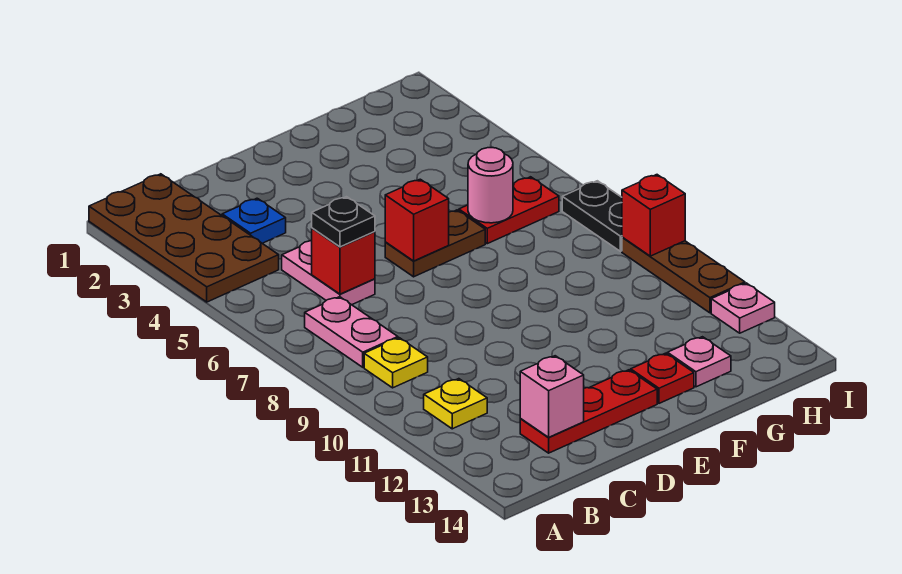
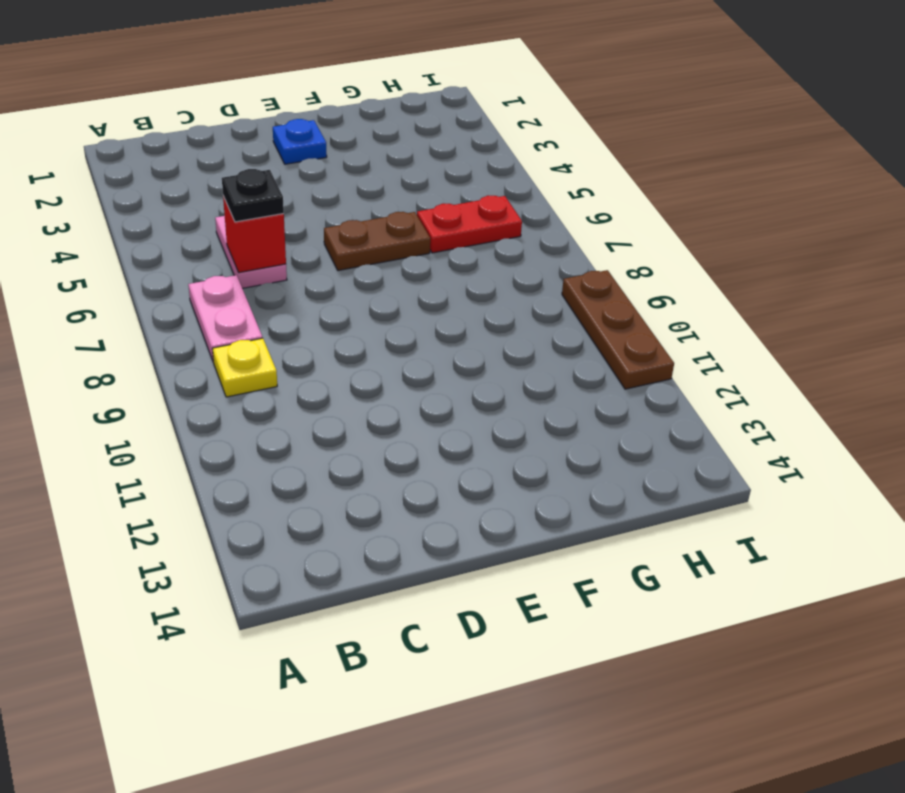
blue plate E2 level 1 -> blue plate C3 level 1
none -> brown plate A1:B4 level 1
none -> yellow plate B11 level 1
none -> red plate C13:E13 level 1

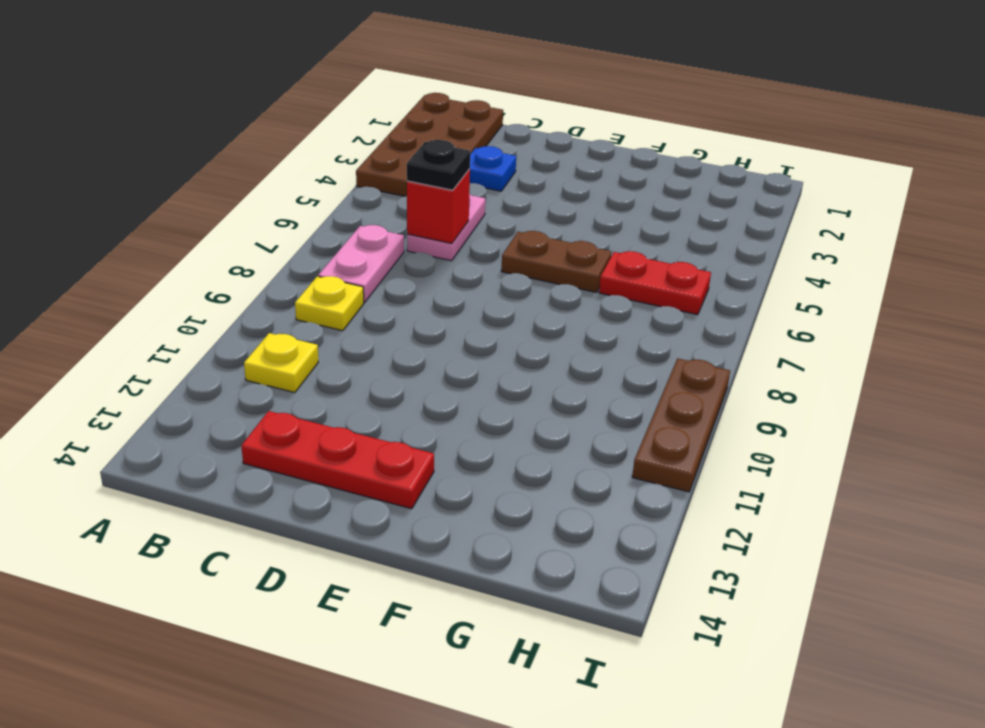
none -> red plate F13 level 1
none -> pink plate G13 level 1
none -> black plate I7:I8 level 1

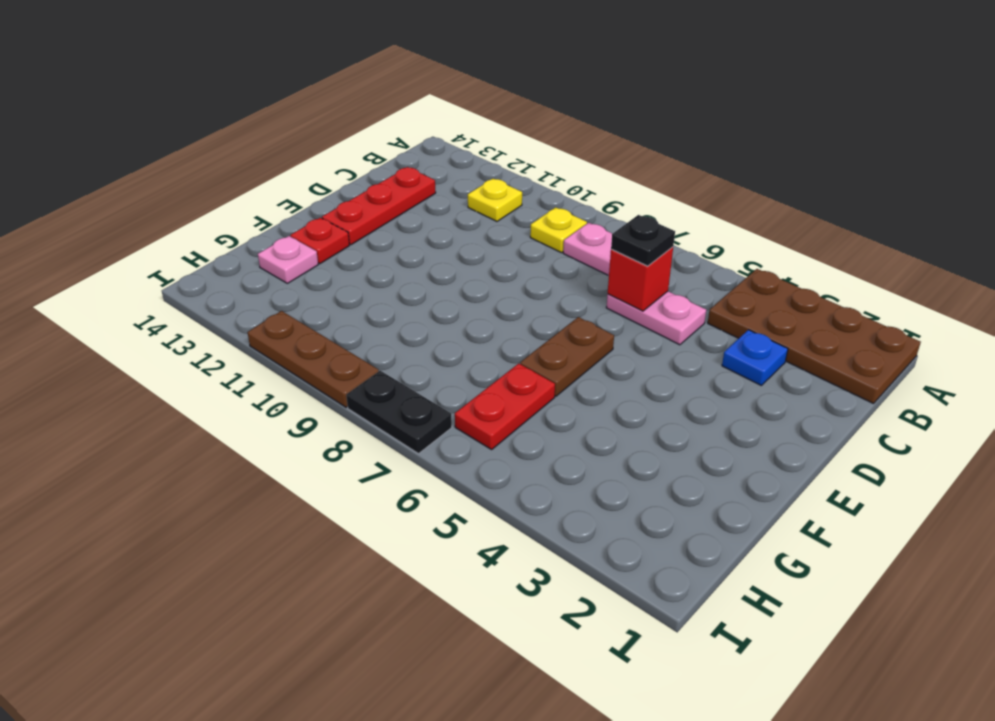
none -> pink plate I12 level 1
none -> pink brick C13 level 2
none -> red brick E6 level 2

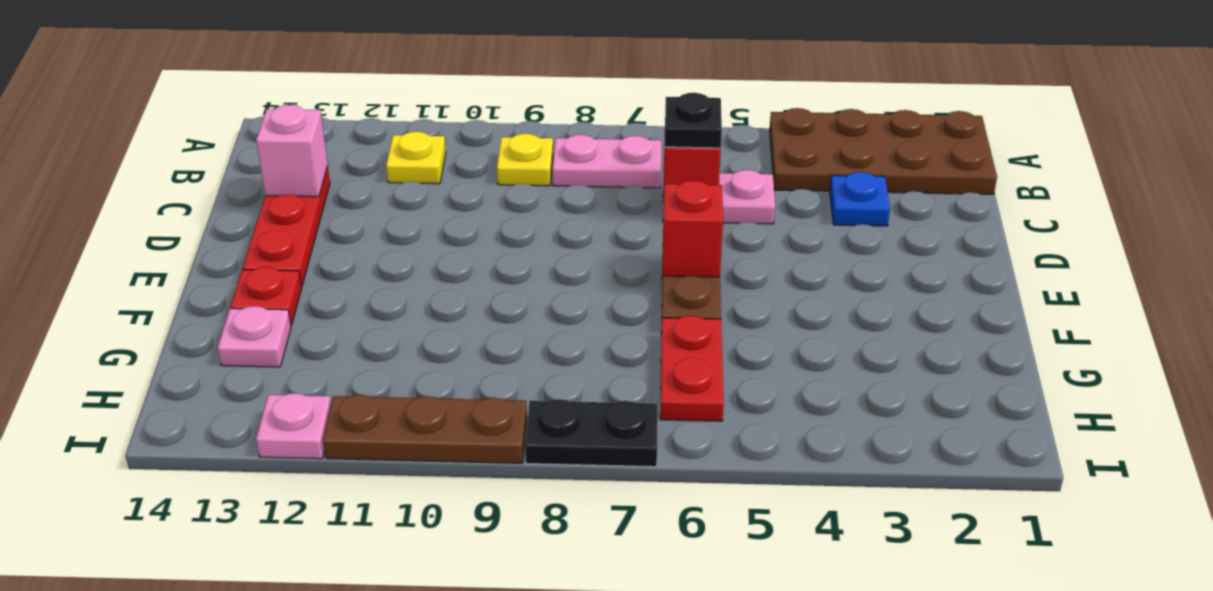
none -> pink round brick G6 level 2
none -> red brick I9 level 2

